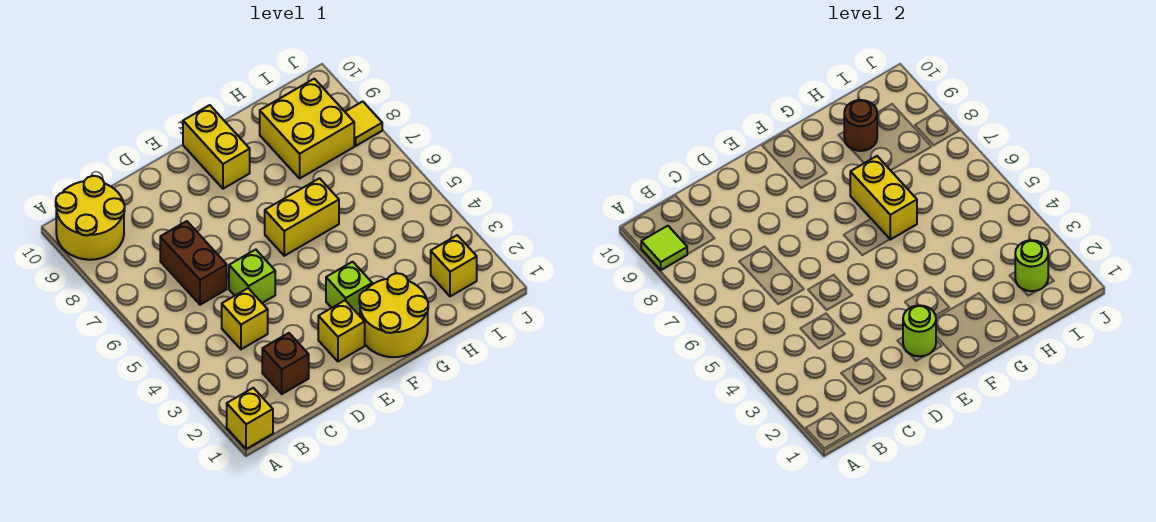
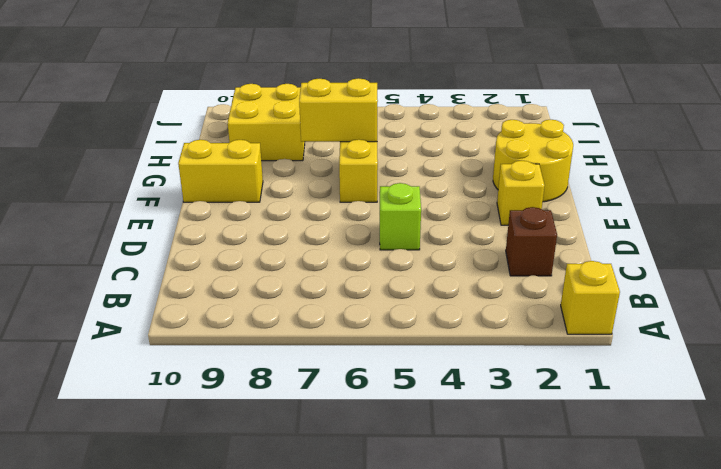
none -> yellow round brick A9:B10 level 1
none -> yellow brick C4 level 1
none -> brown brick C6:C7 level 1

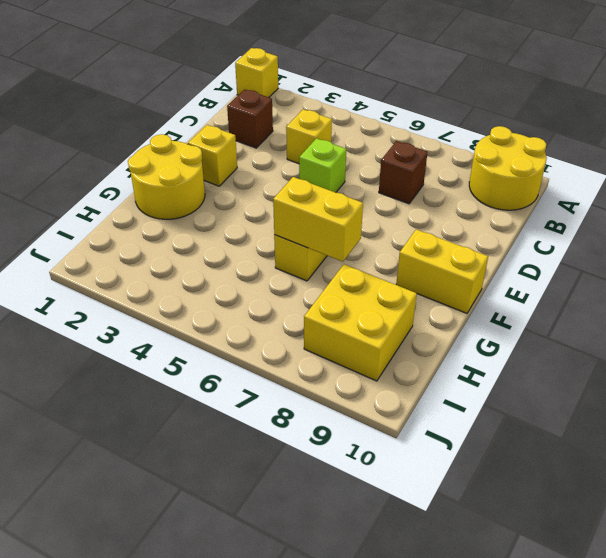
brown brick C7 level 1 -> brown brick C6:C7 level 1
none -> lime brick F3 level 1
none -> yellow brick I2 level 1
none -> yellow tile J8 level 1

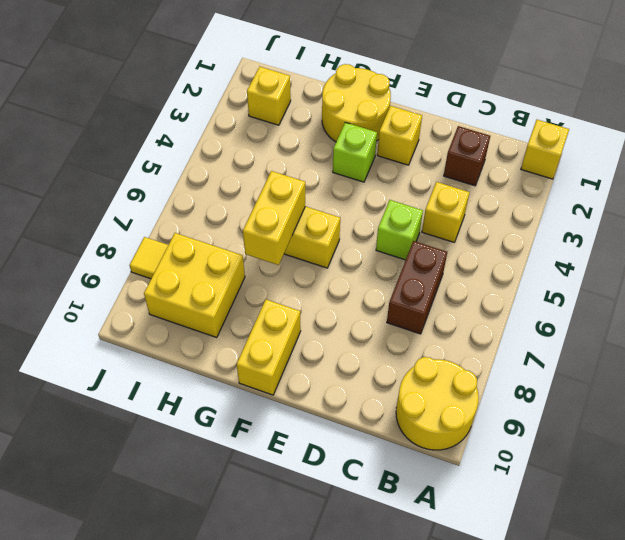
none -> lime tile A9 level 2
none -> lime round brick E2 level 2
none -> brown round brick H9 level 2

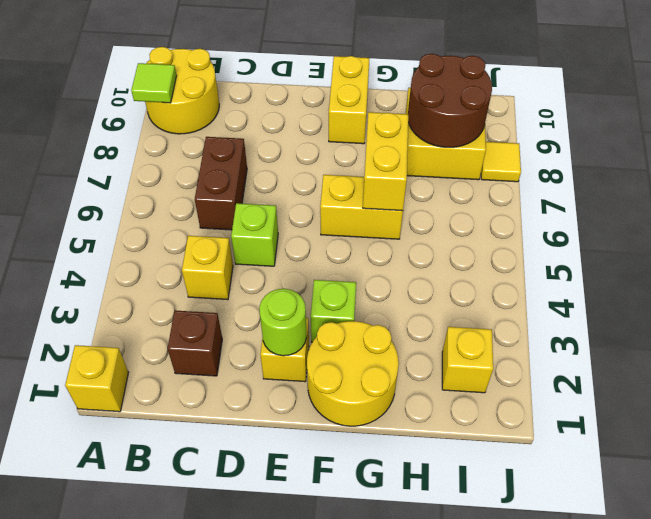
brown round brick H8:I9 level 2 -> brown round brick H9 level 2
none -> lime round brick I2 level 2

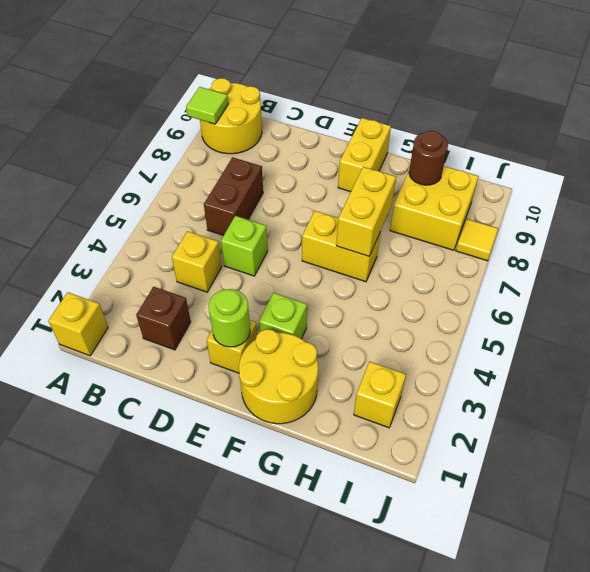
none -> lime round brick I2 level 2

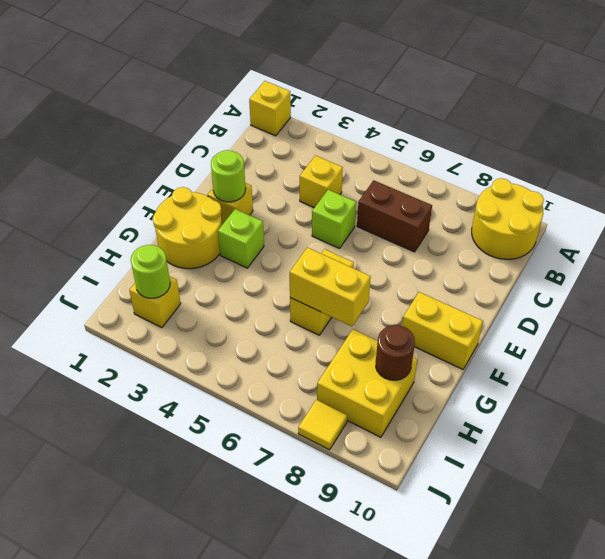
none -> brown brick C2 level 1
none -> lime tile A9 level 2

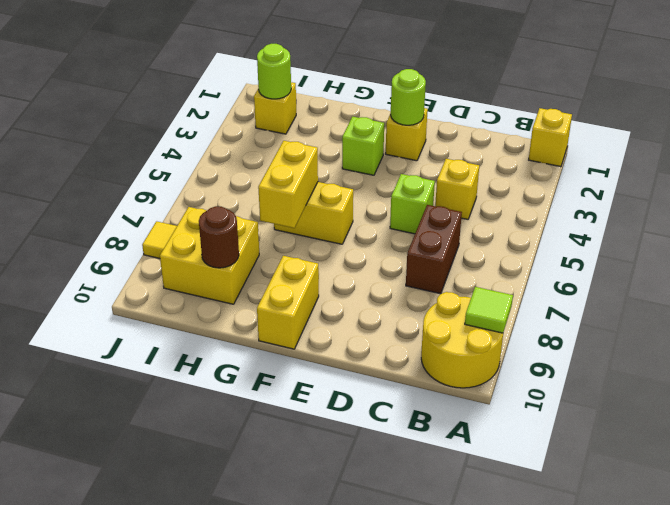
none -> brown brick C2 level 1
none -> yellow round brick F1:G2 level 1

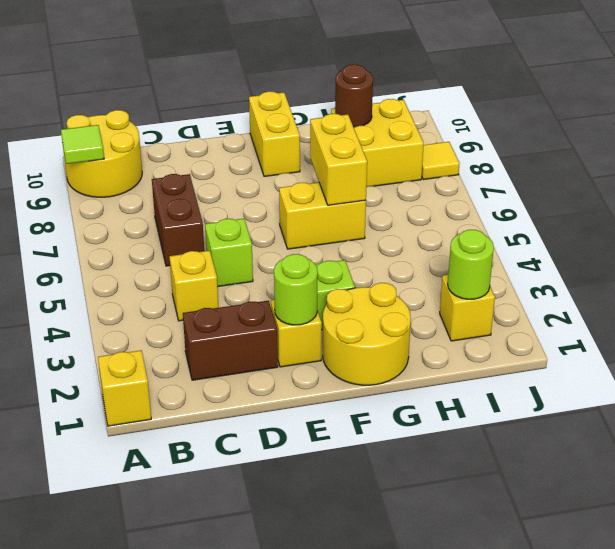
brown brick C2:D2 level 1 -> brown brick C2 level 1

